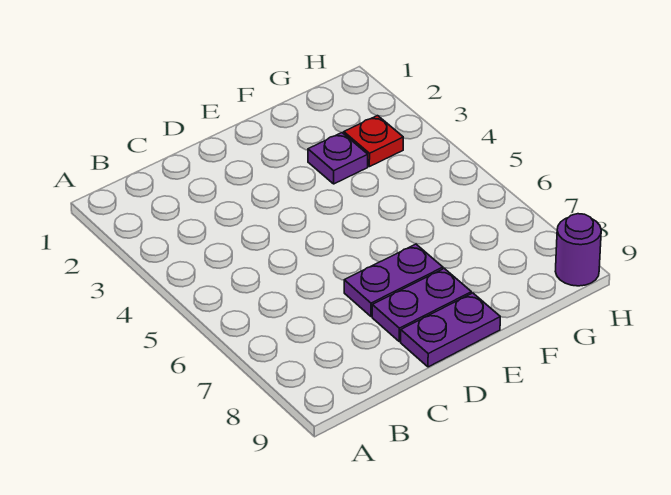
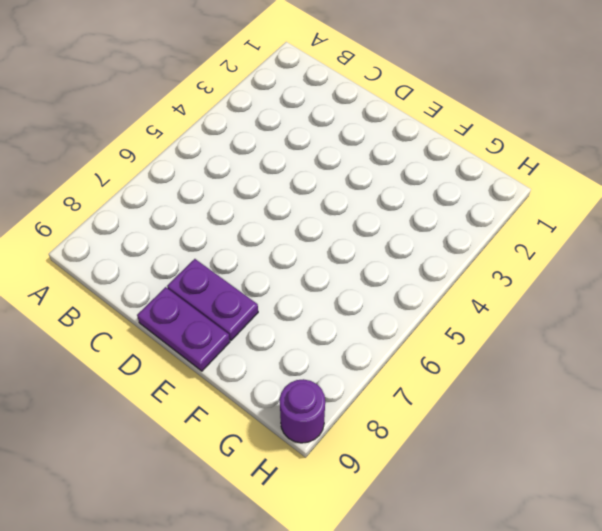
none -> purple plate D7:E7 level 1
none -> purple plate F3 level 1

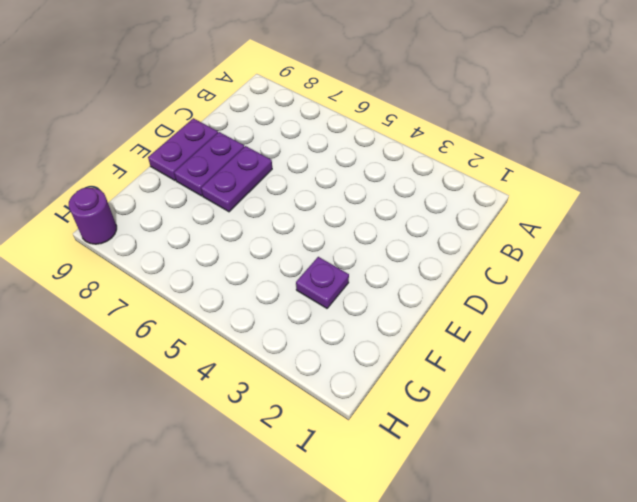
none -> red plate G3 level 1

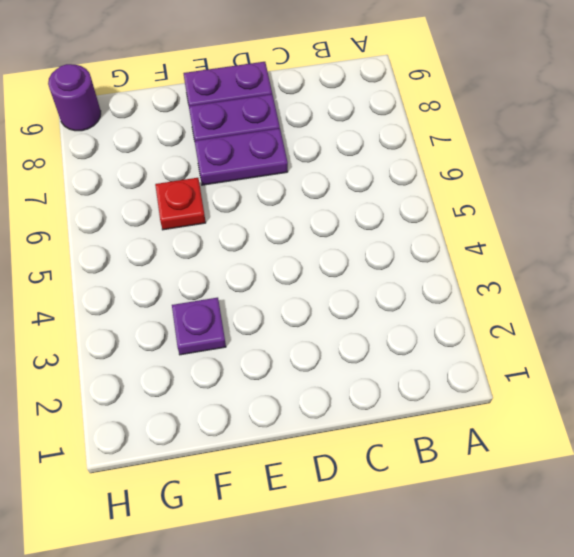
red plate F6 level 1 -> red plate G3 level 1

